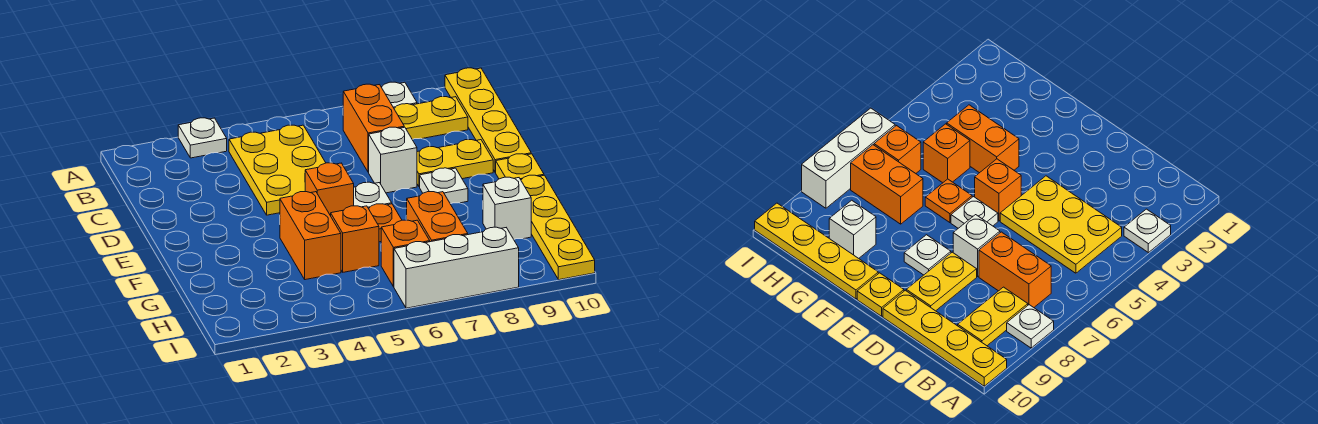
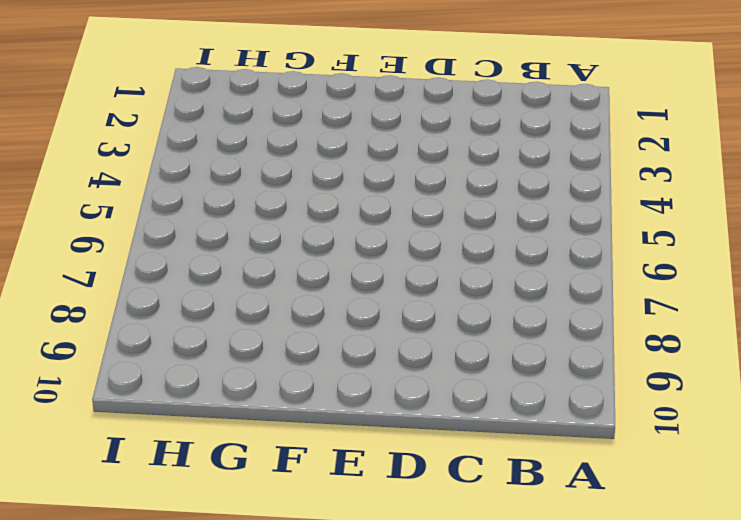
none -> white plate A3 level 1
none -> white plate A8 level 1
none -> yellow plate A10:D10 level 1

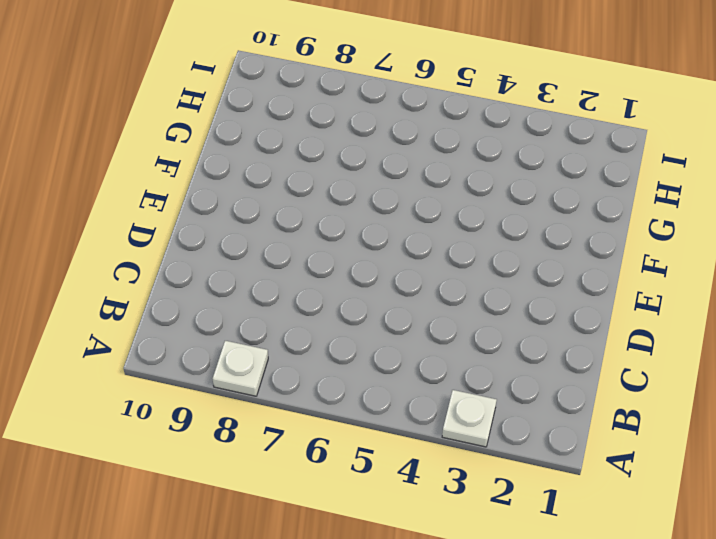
none -> yellow plate A10:D10 level 1
none -> yellow plate B4:D5 level 1
none -> orange brick B7:C7 level 1

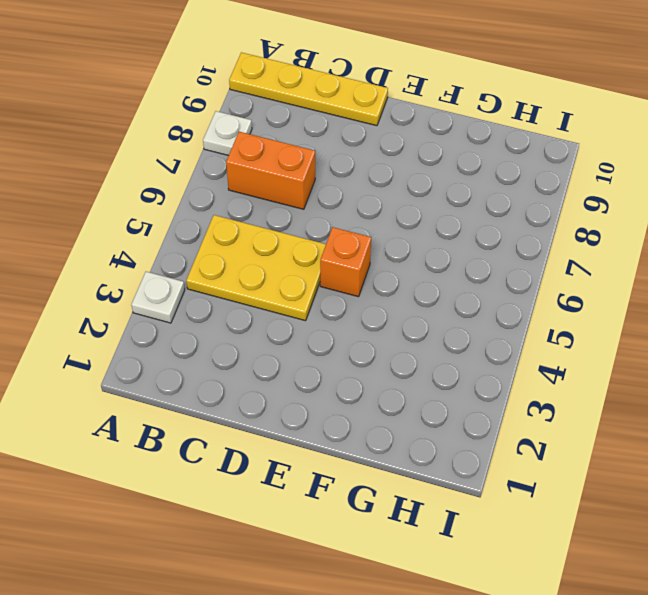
none -> yellow plate B8:B9 level 1
none -> white brick D7 level 1
none -> yellow plate D8:D9 level 1

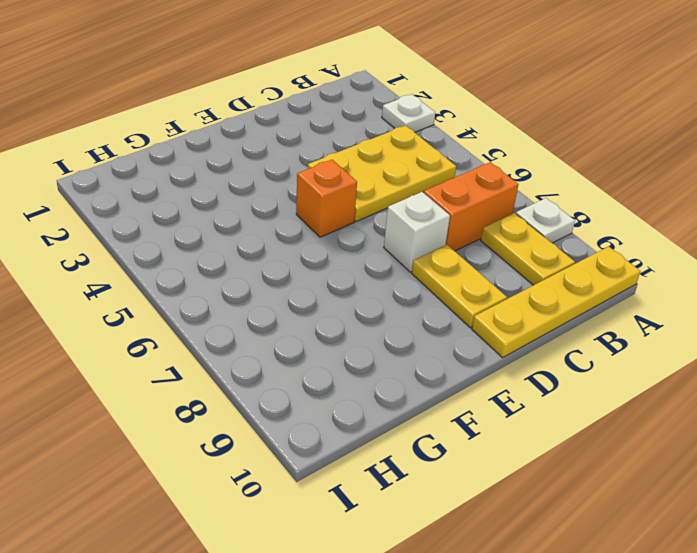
none -> white plate E6 level 1
none -> white plate E8 level 1
none -> yellow plate E10 level 1

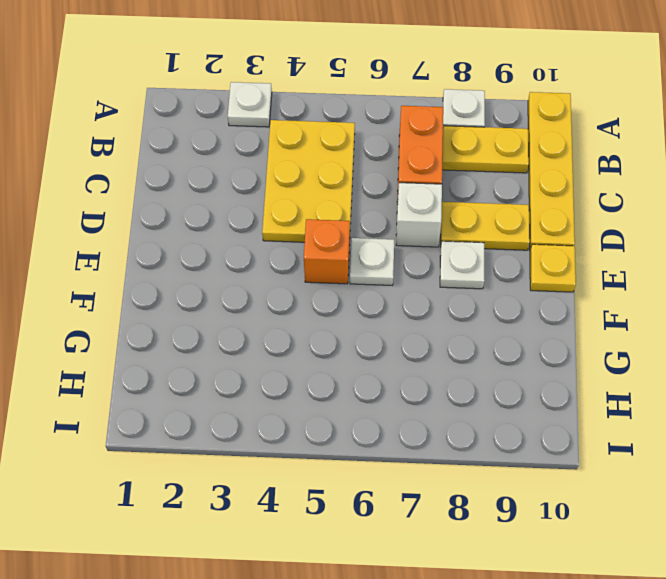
none -> orange brick F4:G4 level 1
none -> orange plate F6 level 1
none -> yellow plate F10:I10 level 1

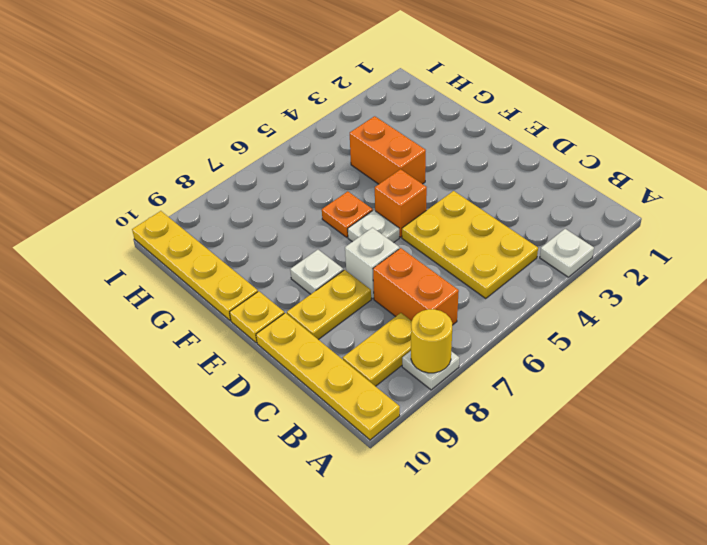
yellow round brick A8 level 2 -> none
none -> orange brick G5 level 1
none -> orange brick G7:H7 level 1
none -> white brick G9 level 1

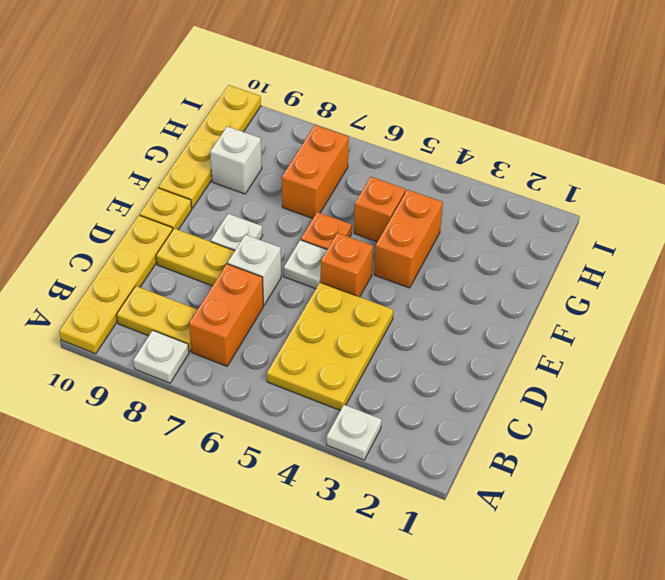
none -> orange brick H6 level 1
none -> white brick I6:I8 level 1

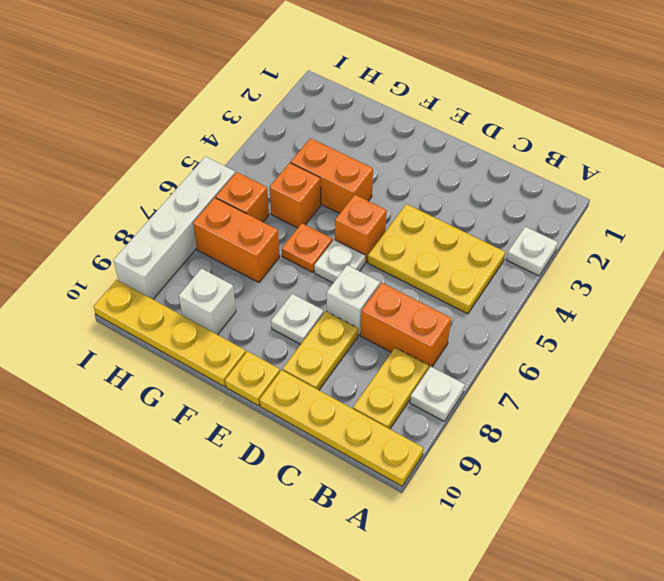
white brick I6:I9 level 1 -> white brick I6:I8 level 1

